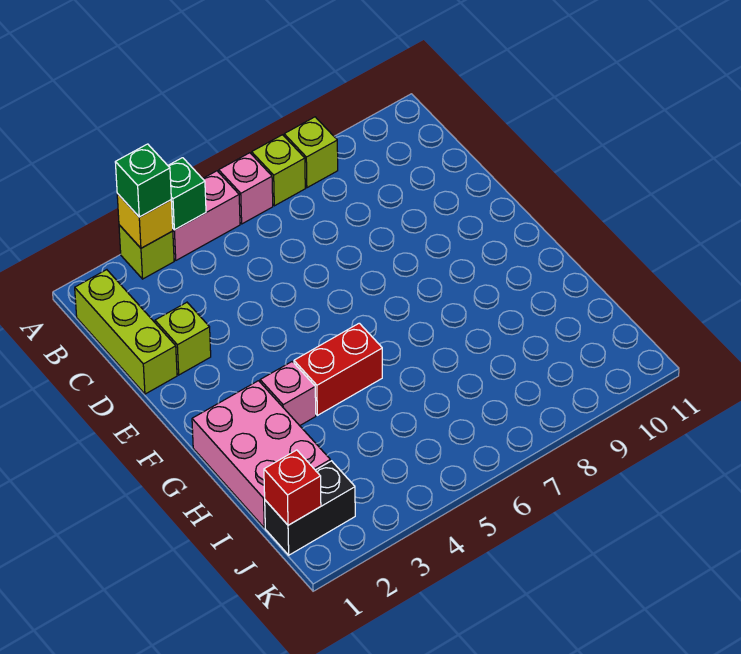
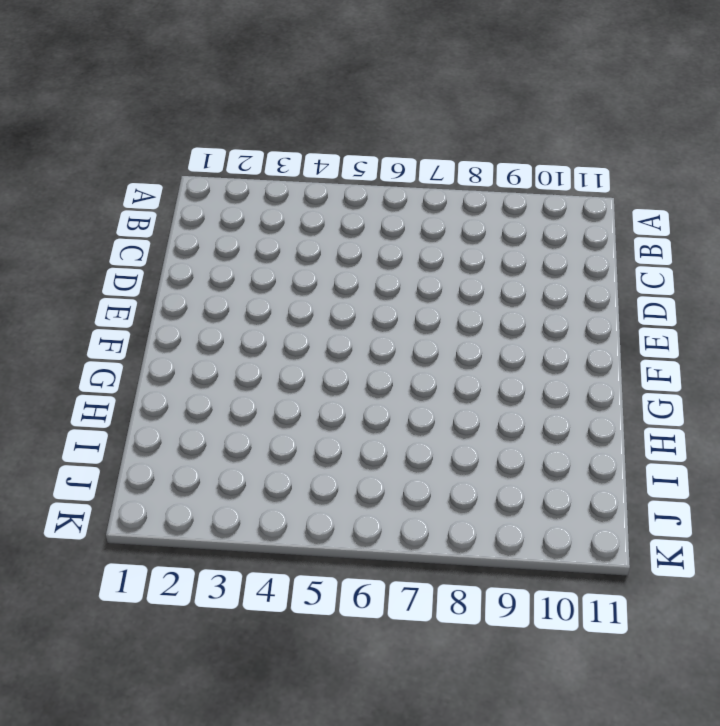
none -> lime brick A3 level 1
none -> pink brick A4:A5 level 1
none -> pink brick A6 level 1

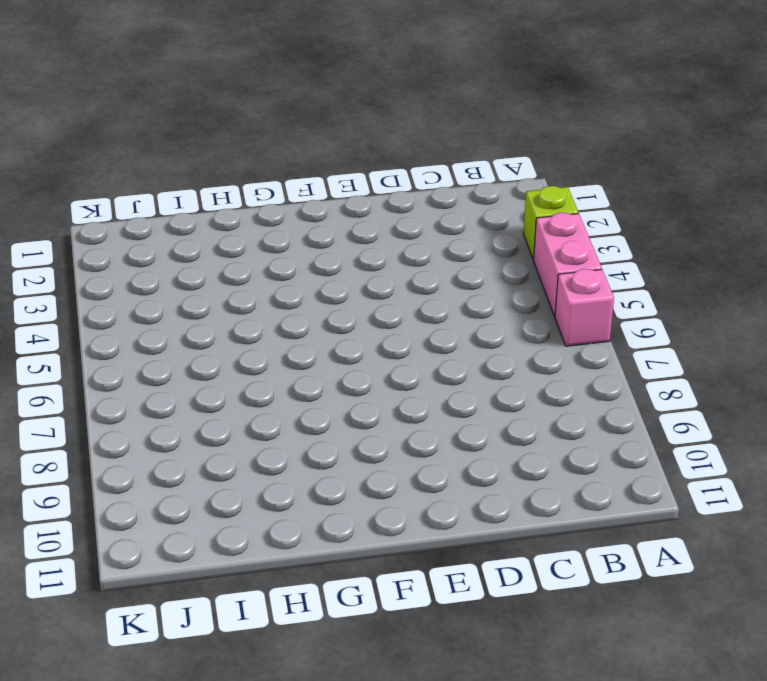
none -> lime brick A7 level 1
none -> lime brick A8 level 1
none -> lime brick B1:D1 level 1

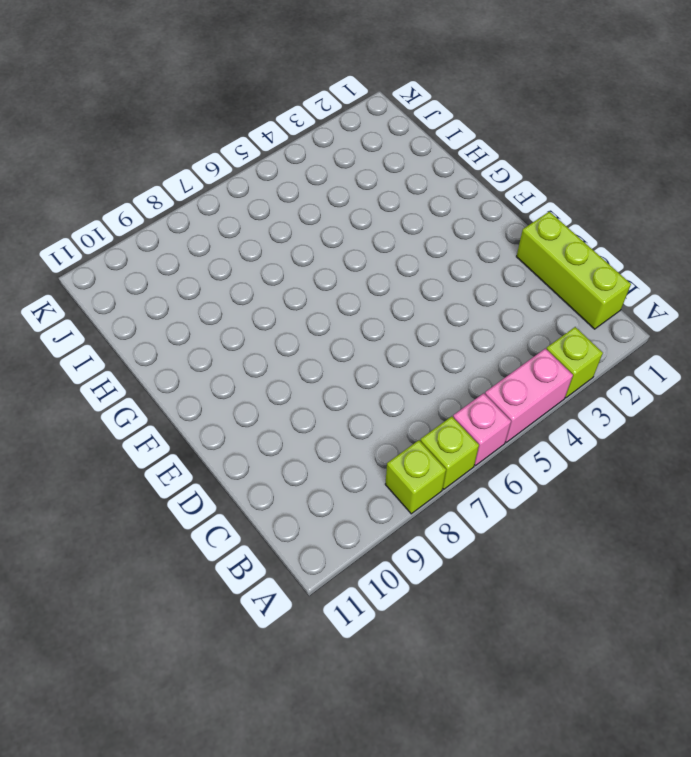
none -> lime brick D2 level 1
none -> pink brick G1:I2 level 1
none -> pink brick G3 level 1

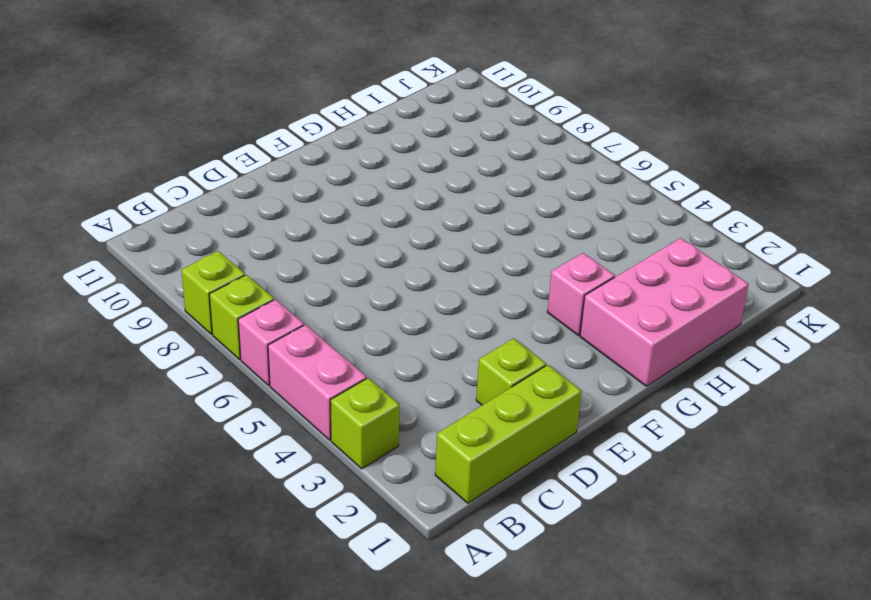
none -> red brick G4:G5 level 1
none -> black brick J1:J2 level 1
none -> yellow brick A3 level 2

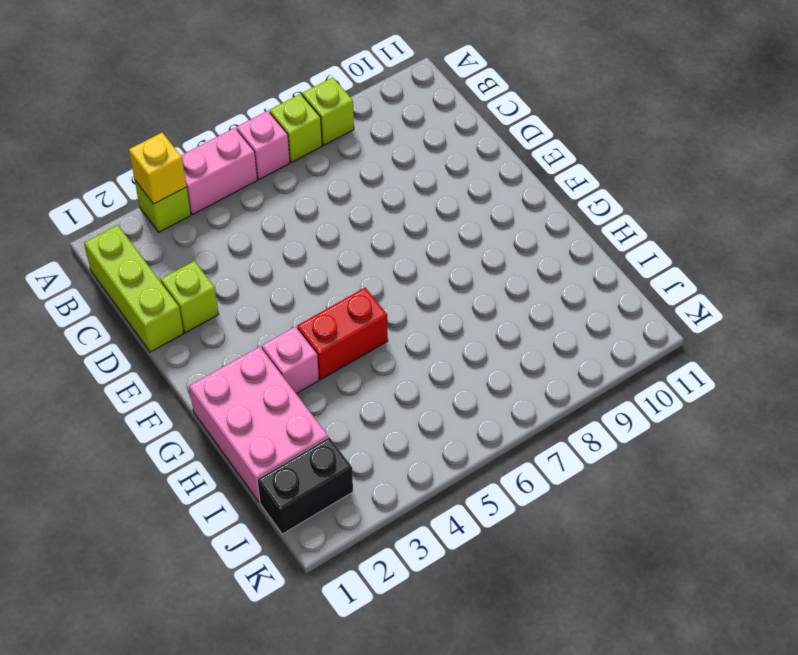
none -> green brick A4 level 2
none -> red brick J1 level 2
none -> green brick A3 level 3

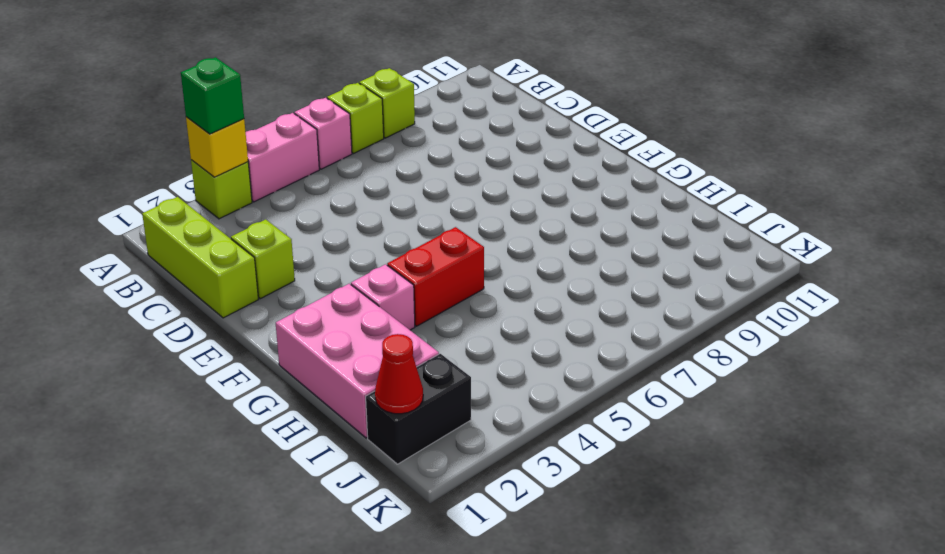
red cone J1 level 2 -> red brick J1 level 2
none -> green brick A4 level 2

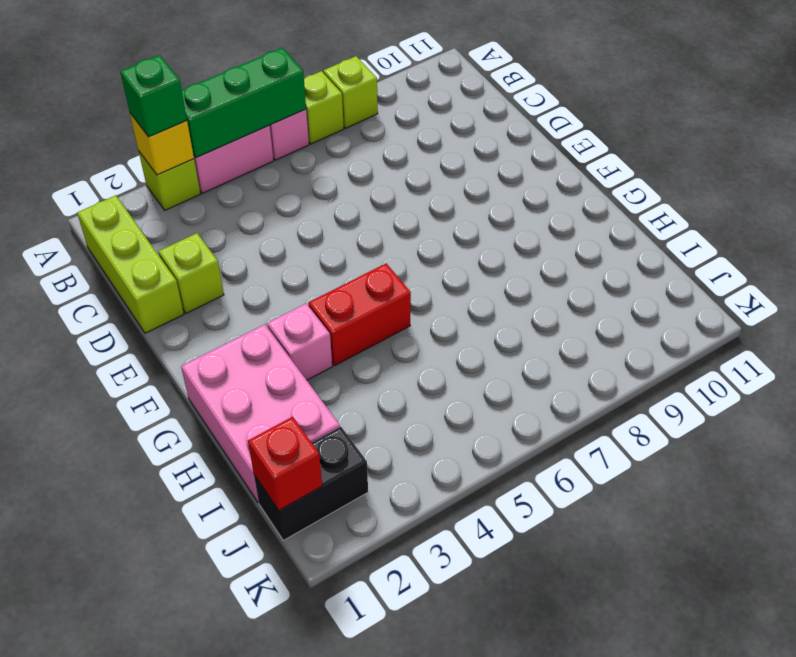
green brick A4:A6 level 2 -> green brick A4 level 2

